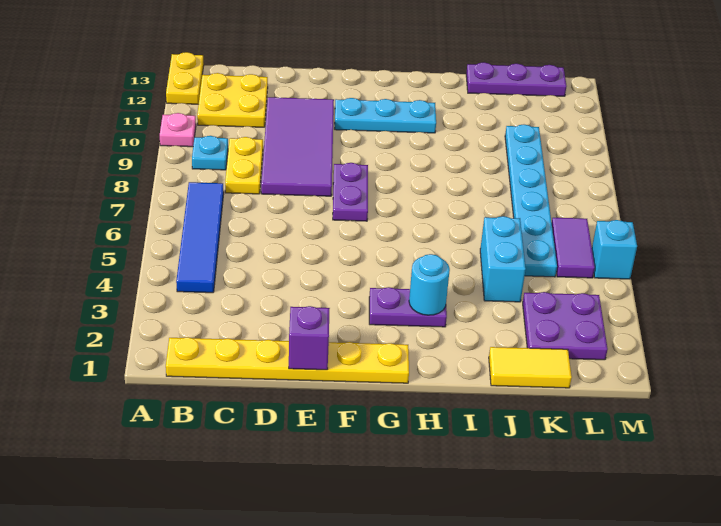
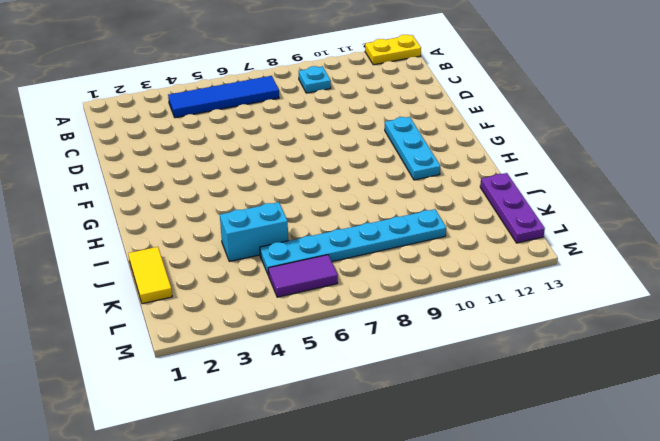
none -> pink plate A10 level 1
none -> yellow plate B1:G1 level 1
none -> yellow plate B11:C12 level 1

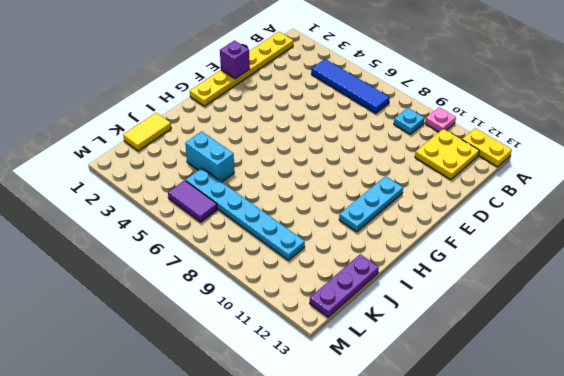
none -> yellow plate C8:C9 level 1
none -> purple tile D8:E11 level 1
none -> purple plate F7:F8 level 1

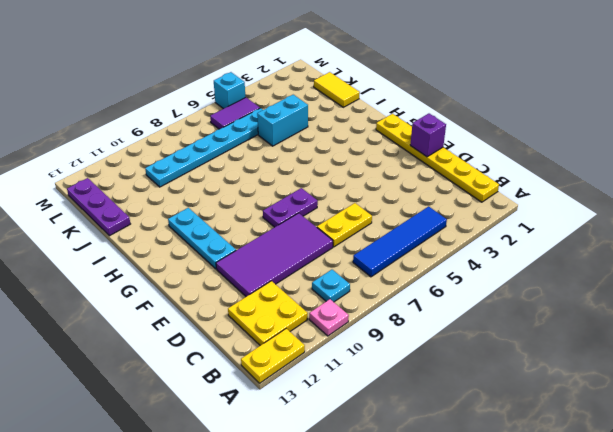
yellow plate D6:D7 level 1 -> yellow plate C8:C9 level 1
none -> purple plate G3:H3 level 1
none -> purple plate K2:L3 level 1
none -> cyan round brick H3 level 2

